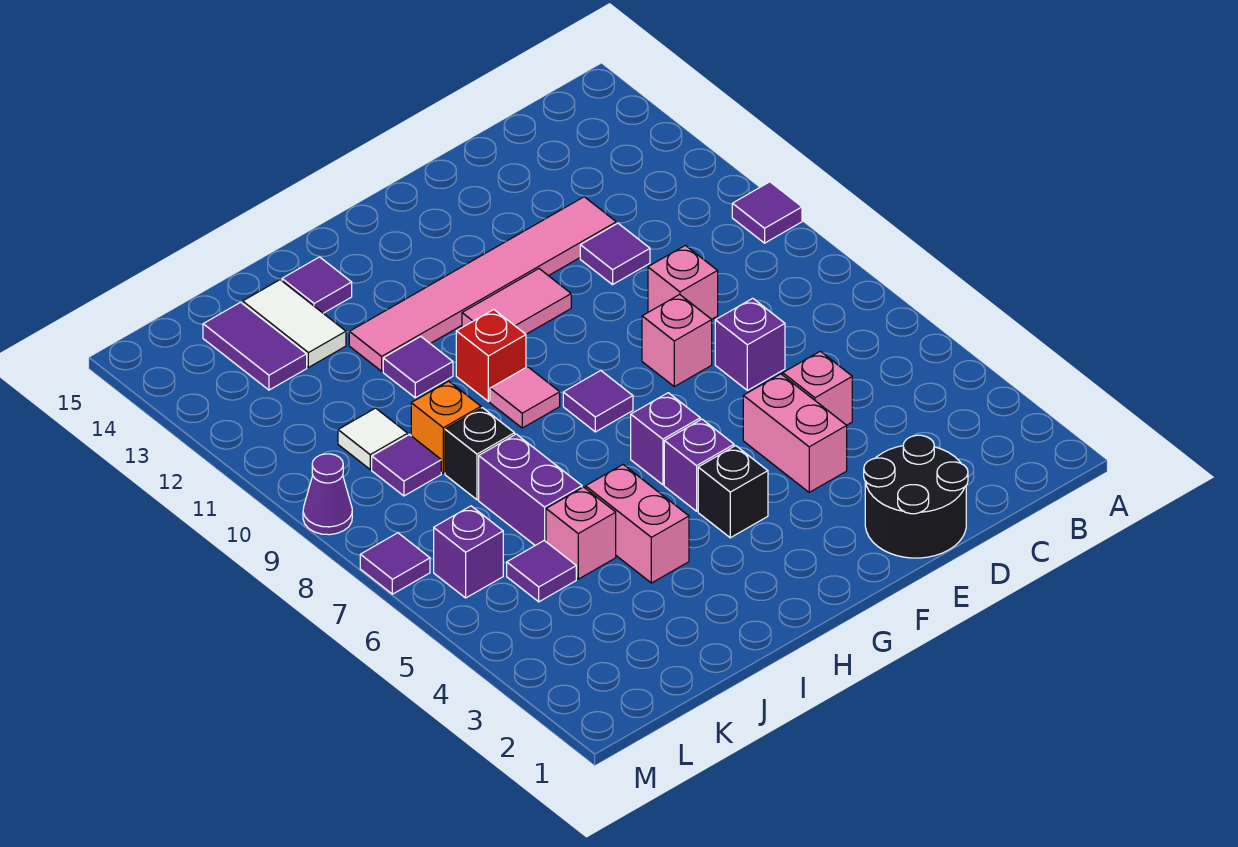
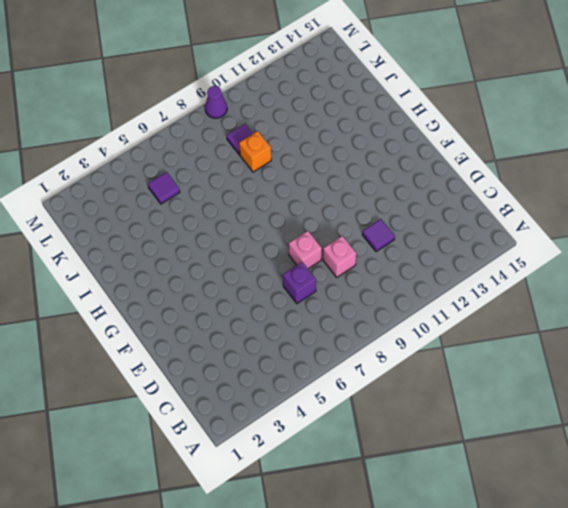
none -> purple tile A10 level 1
none -> black round brick D1:E2 level 1
none -> pink brick D5 level 1
none -> pink tile D12:I12 level 1

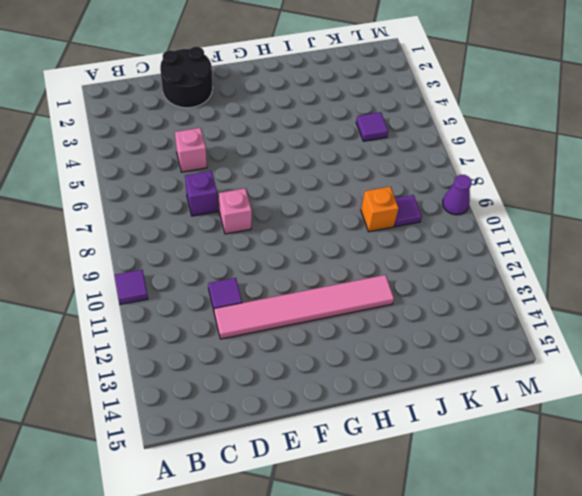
none -> pink brick D9 level 1
none -> pink brick E4:E5 level 1
none -> pink tile F11:G11 level 1
none -> black brick G4 level 1

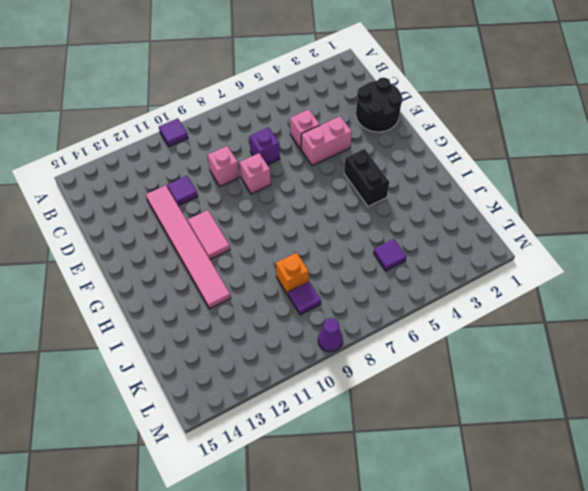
black brick G4:H4 level 1 -> black brick G4 level 1
none -> purple brick G5 level 1
none -> purple brick G6 level 1
none -> purple tile G8 level 1
none -> pink tile H9 level 1

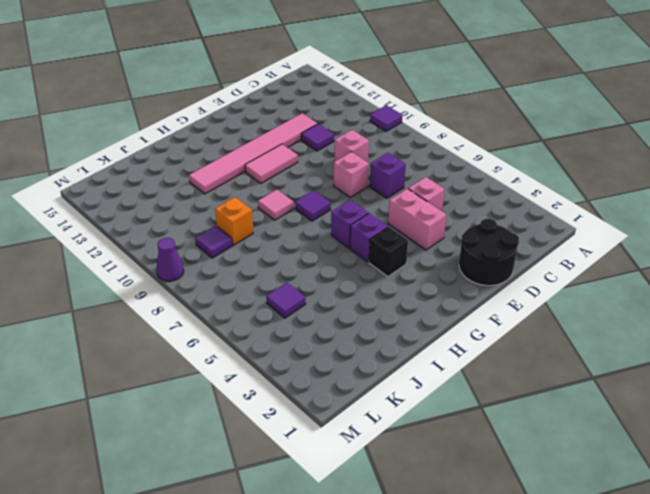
none -> red brick H10 level 1
none -> pink brick I4:I5 level 1
none -> purple tile I11 level 1
none -> purple tile I14 level 1

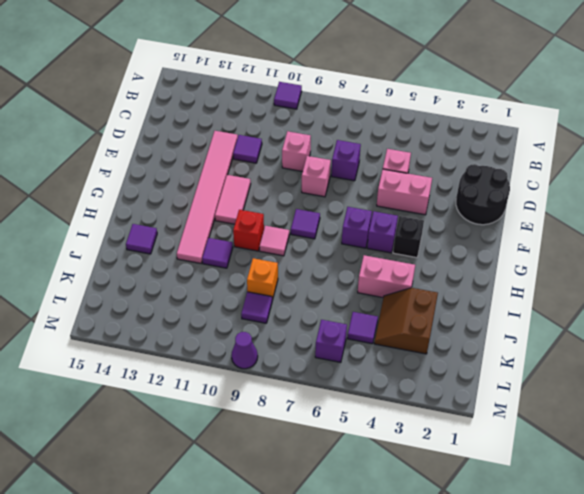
brown slope J3:K4 level 1 top 3 -> none
none -> pink brick J5 level 1
none -> purple brick J6:J7 level 1
none -> black brick J8 level 1
none -> white tile J13:J14 level 1

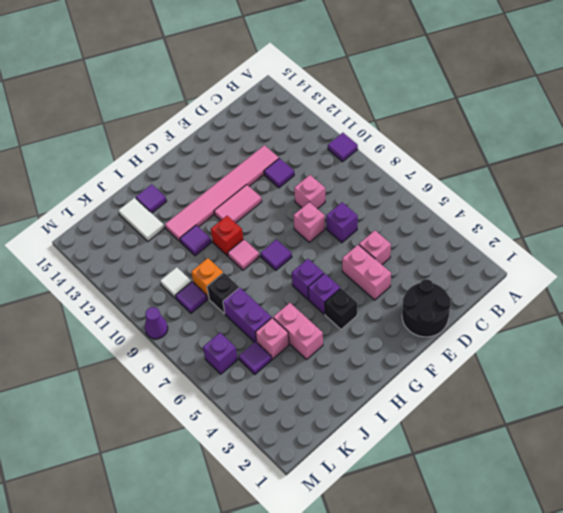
none -> purple tile K13:K14 level 1
none -> purple tile M7 level 1

